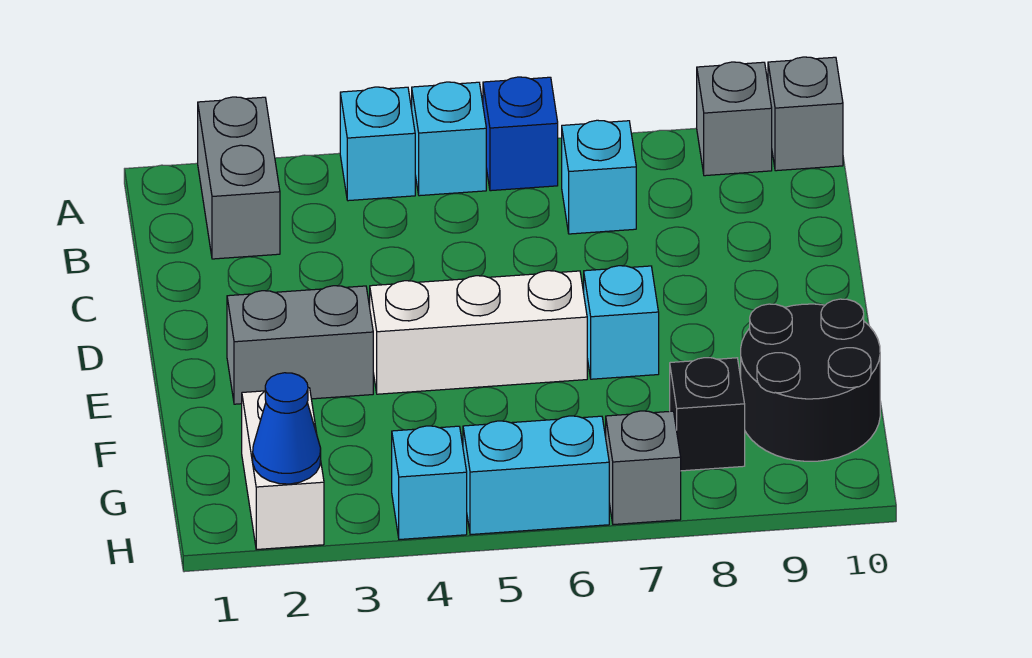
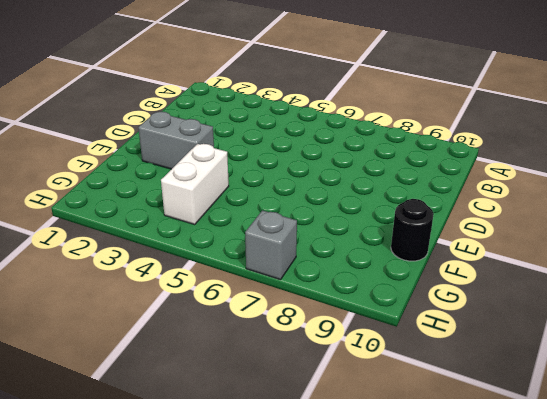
white brick F4:G4 level 1 -> white brick G2:H2 level 1
black round brick F10 level 1 -> black round brick F9:G10 level 1
none -> grey brick A2:B2 level 1
none -> cyan brick A4 level 1
none -> cyan brick A5 level 1

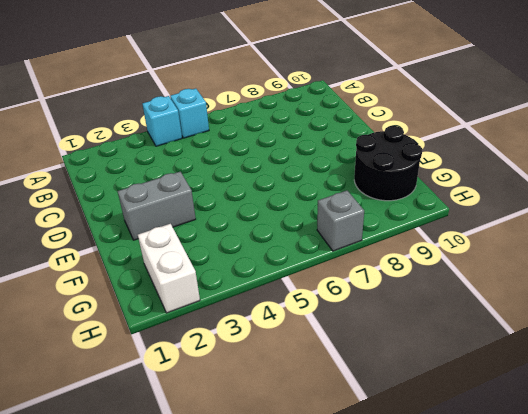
none -> grey brick A2:B2 level 1
none -> blue brick A6 level 1
none -> grey brick A9 level 1

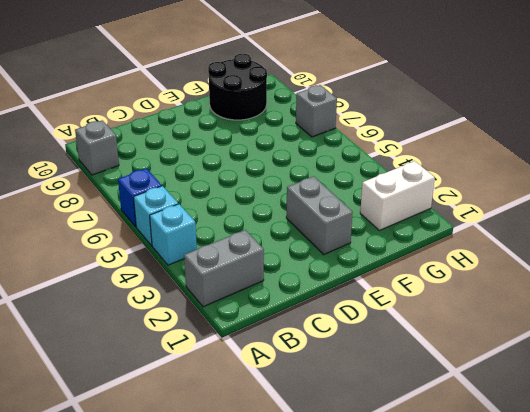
none -> grey brick A10 level 1
none -> cyan brick B7 level 1
none -> white brick E4:E6 level 1

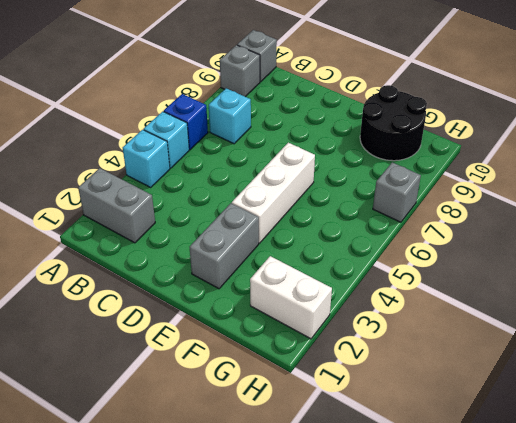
none -> cyan brick E7 level 1
none -> black brick G8 level 1
none -> cyan brick H4 level 1

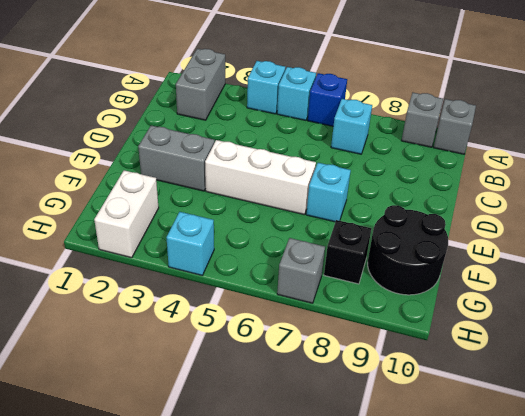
none -> cyan brick H5:H6 level 1
none -> blue cone H2 level 2

